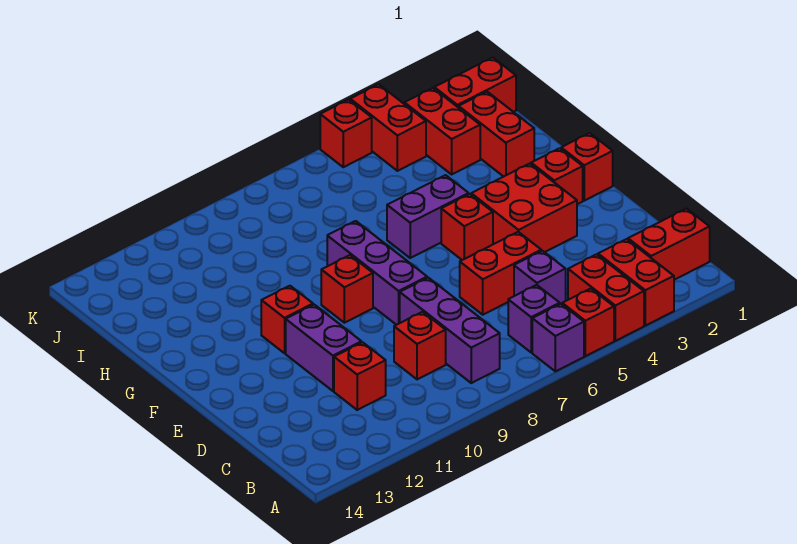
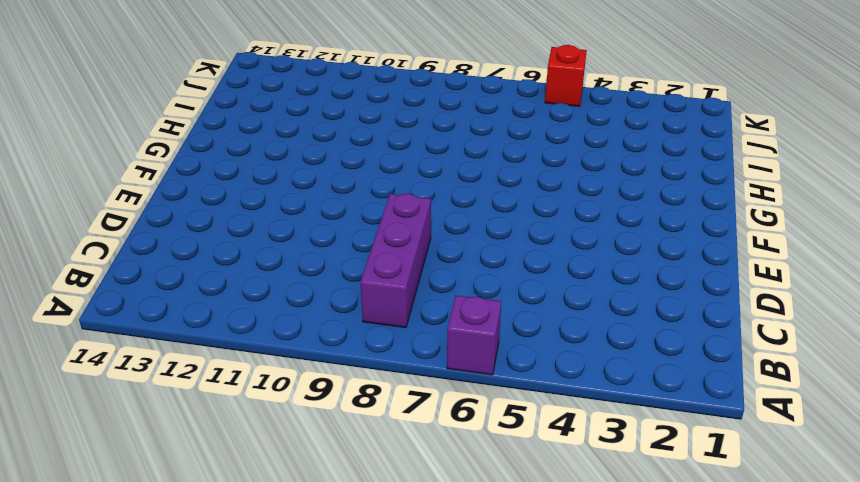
none -> red brick A3:B3 level 1
none -> red brick A4:B4 level 1
none -> red brick A5 level 1

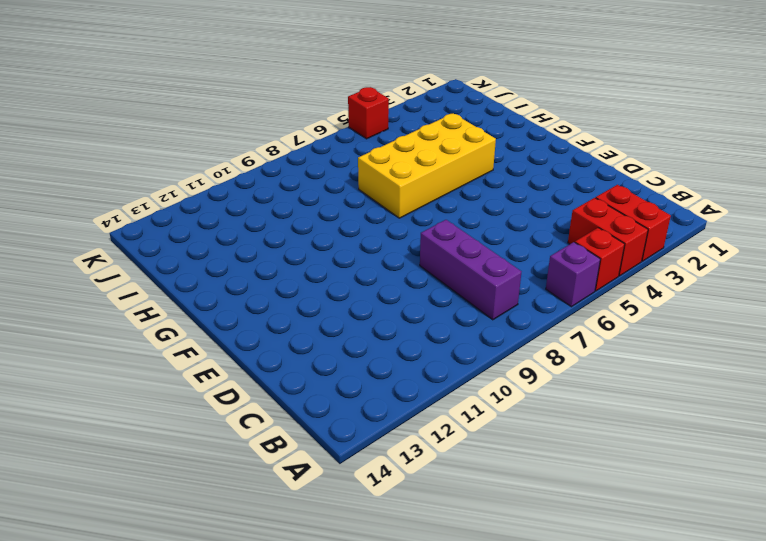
yellow brick G4:H7 level 1 -> purple brick G5:G6 level 1
none -> red brick B1:B2 level 1
none -> purple brick B6 level 1
none -> purple brick C5 level 1

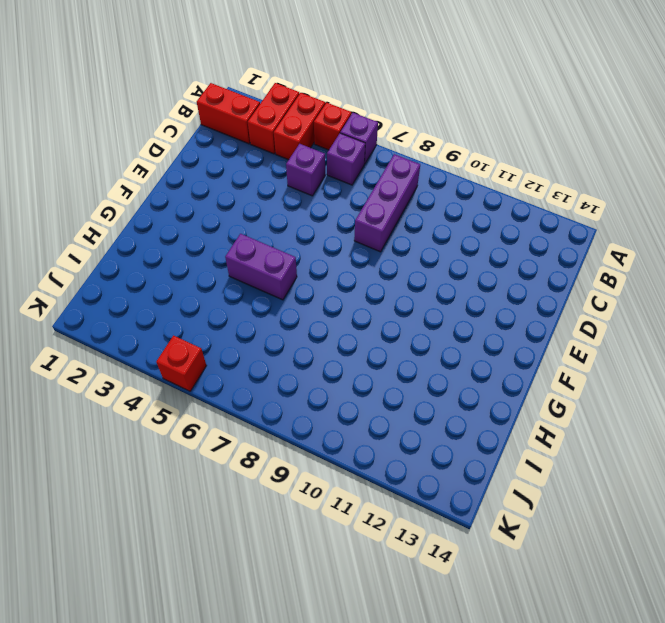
none -> red brick C9 level 1
none -> red brick C11 level 1
none -> red brick D5:D6 level 1

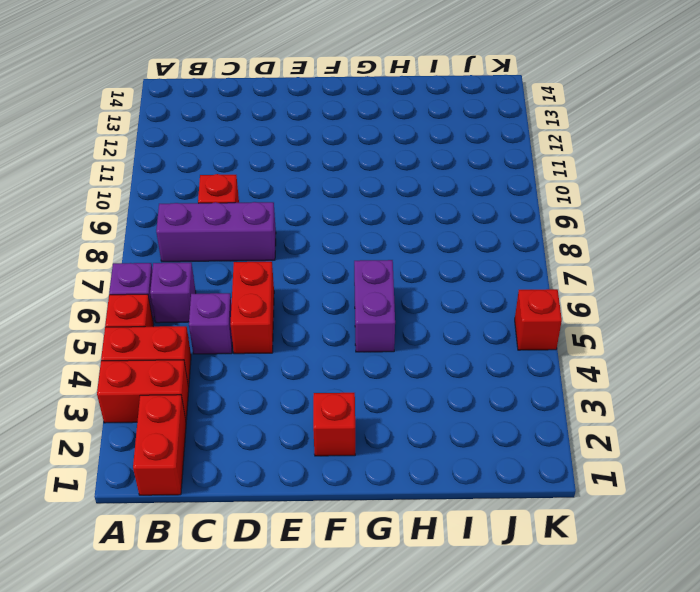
none -> red brick C11 level 1
none -> purple brick D11:E11 level 1
none -> red brick E3:F4 level 1

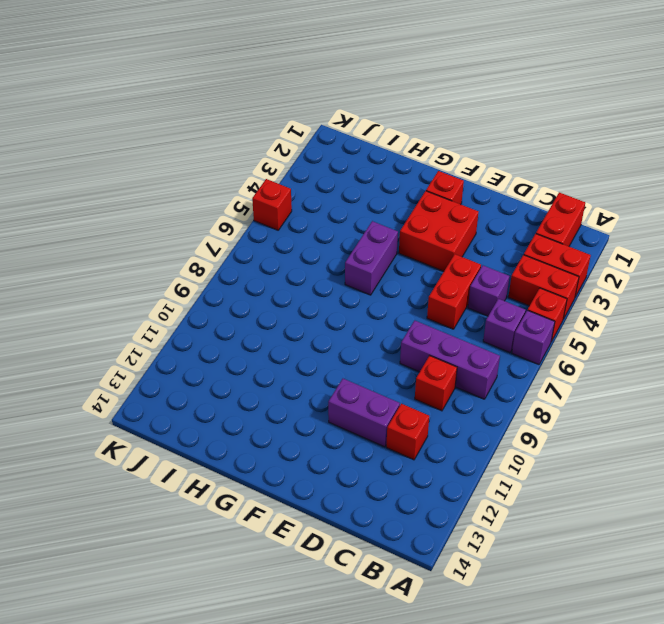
none -> purple brick E8:G8 level 1
none -> red brick F1 level 1
none -> red brick F5 level 1

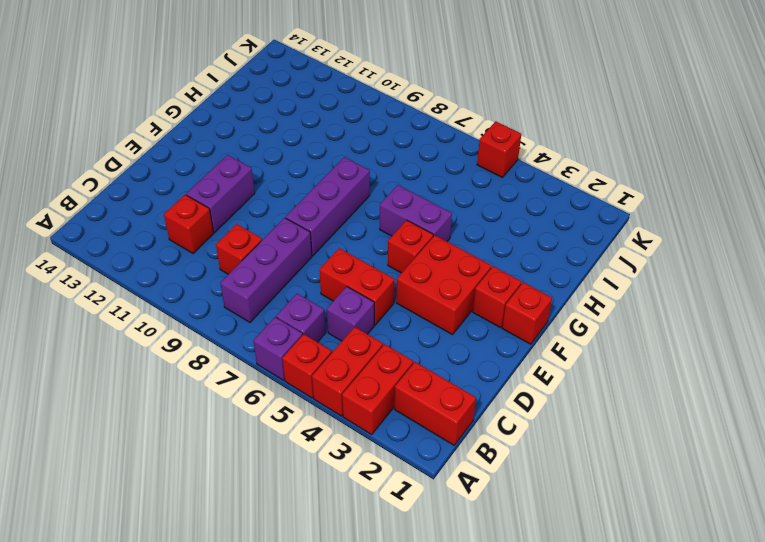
none -> red brick F9 level 1
none -> red brick F11 level 1
none -> red brick H2:I2 level 1

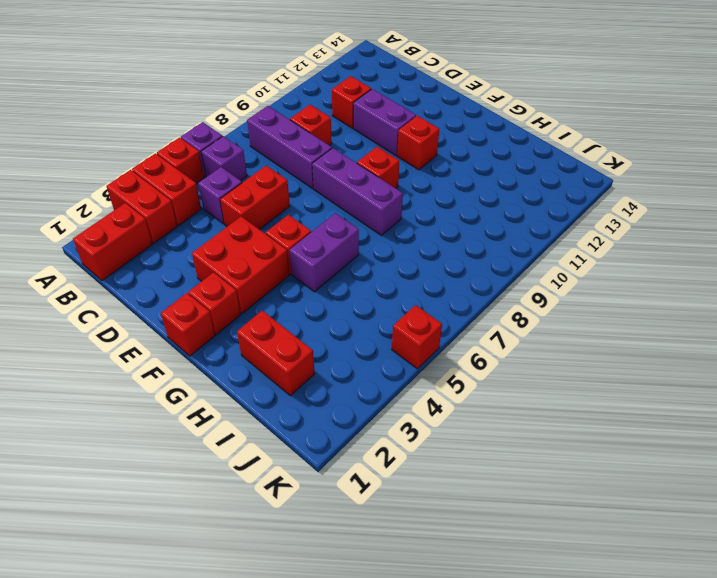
none -> red brick I3:J3 level 1
none -> red brick J1:J2 level 1
none -> red brick J4:K4 level 1

